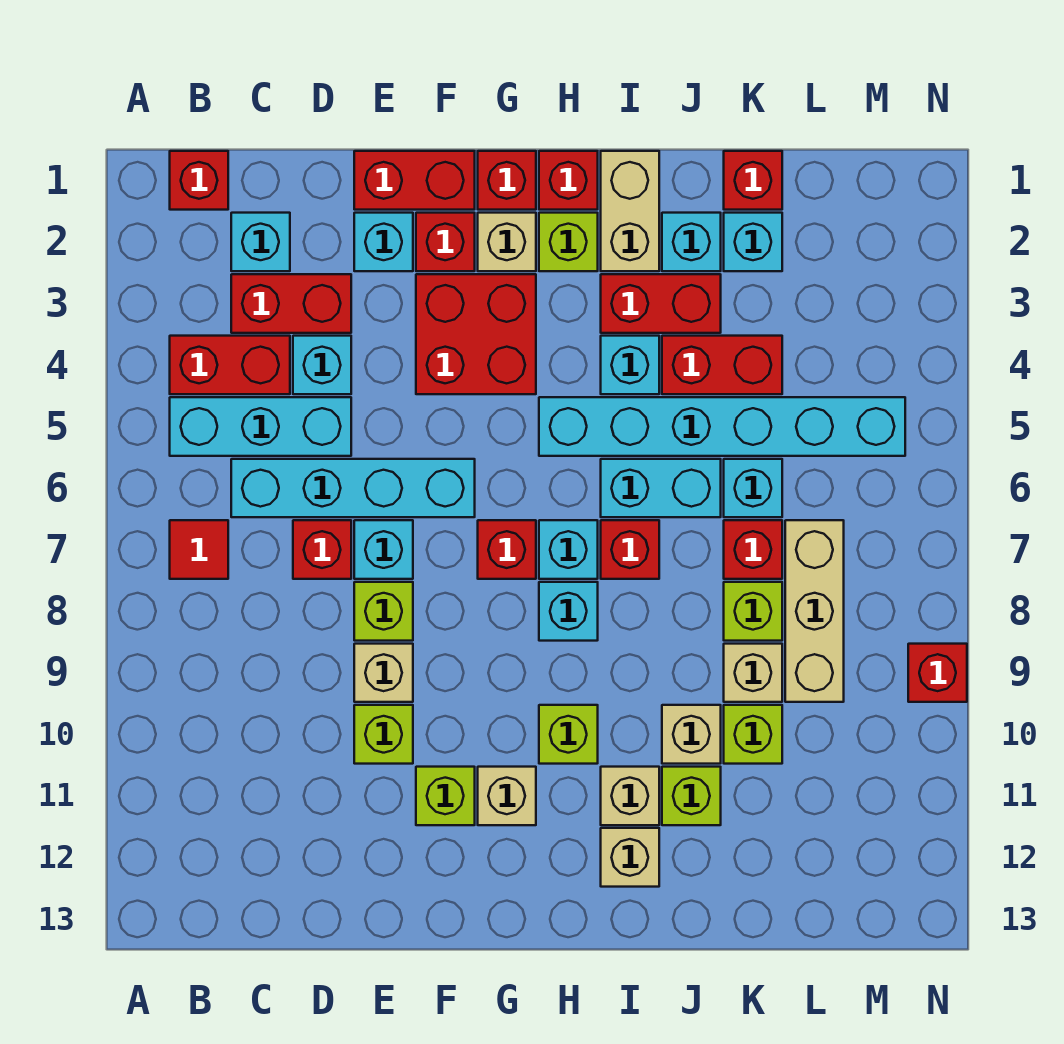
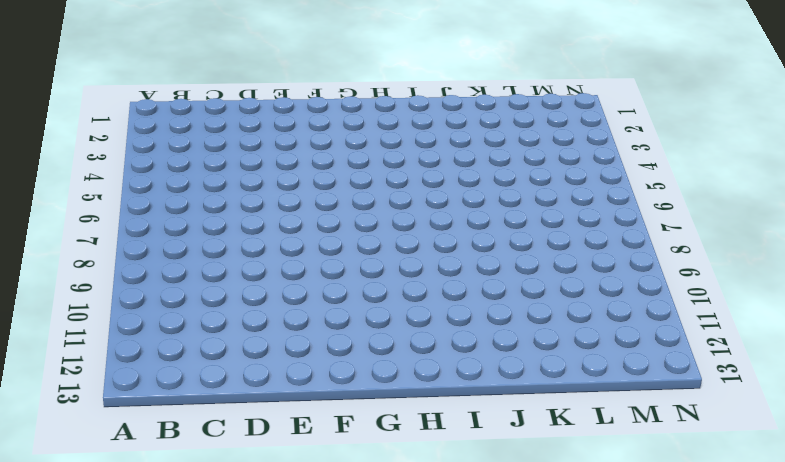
none -> red brick B1 level 1
none -> red brick B4:C4 level 1
none -> cyan brick B5:D5 level 1
none -> red tile B7 level 1

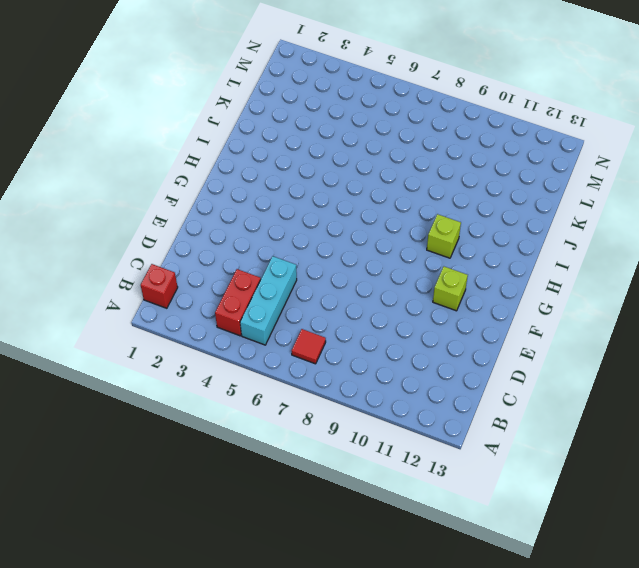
none -> cyan brick C2 level 1
none -> red brick C3:D3 level 1
none -> cyan brick C6:F6 level 1
none -> cyan brick D4 level 1

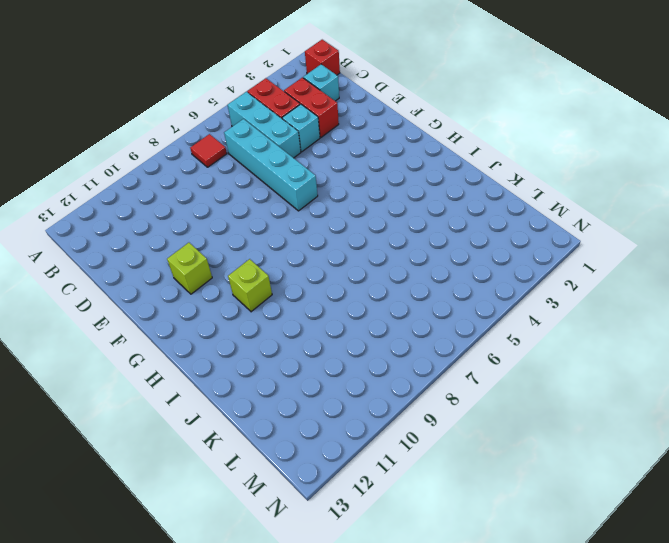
none -> red brick D7 level 1
none -> red brick E1:F1 level 1
none -> cyan brick E2 level 1
none -> cyan brick E7 level 1

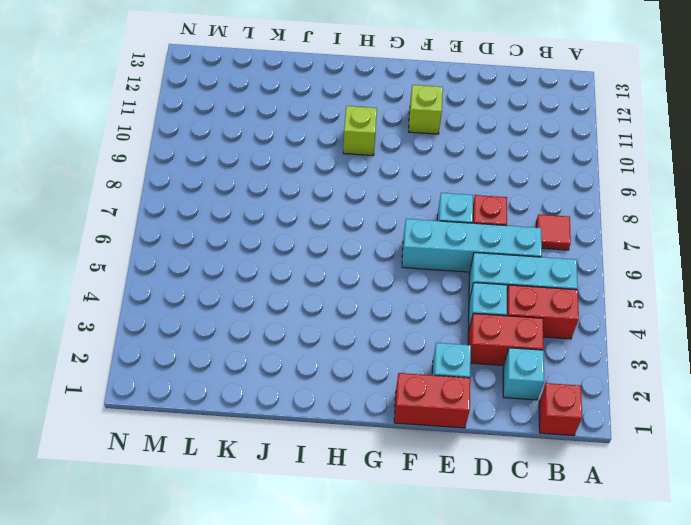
none -> lime brick E8 level 1
none -> tan brick E9 level 1
none -> lime brick E10 level 1
none -> red brick F2 level 1

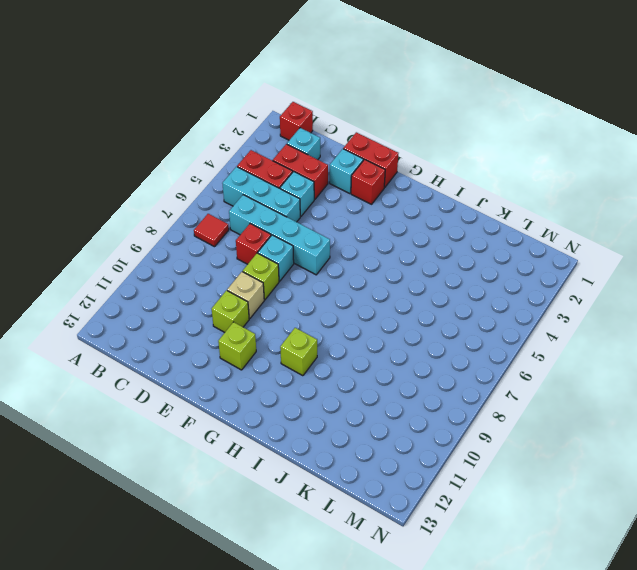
none -> red brick F3:G4 level 1
none -> red brick G1 level 1
none -> tan brick G2 level 1
none -> red brick G7 level 1

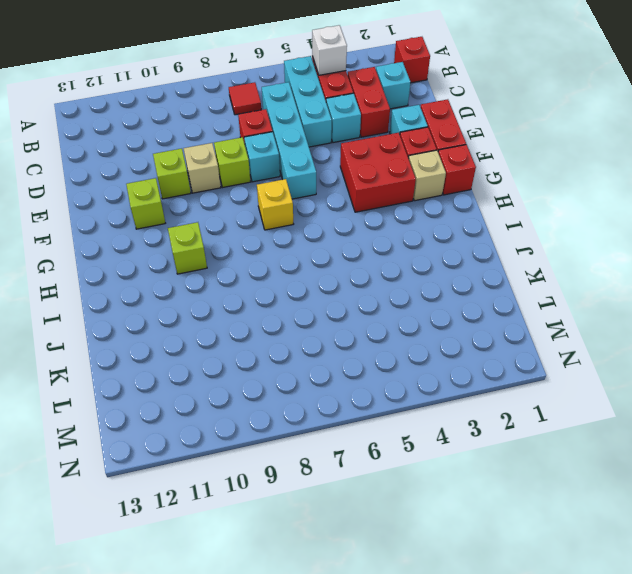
white brick B4 level 2 -> none
yellow brick G7 level 1 -> red brick G7 level 1
none -> tan brick G11 level 1
none -> red brick H1 level 1
none -> lime brick H2 level 1
none -> cyan brick H5:M5 level 1

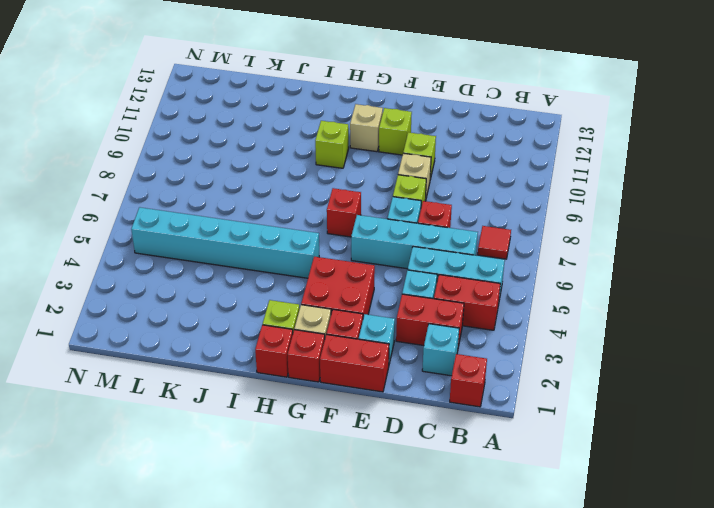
none -> cyan brick H7 level 1
none -> cyan brick H8 level 1
none -> tan brick I1:I2 level 1
none -> red brick I3:J3 level 1

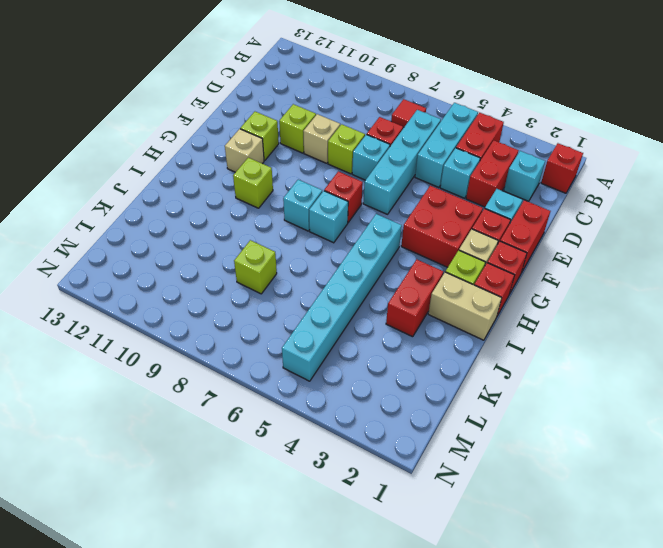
none -> cyan brick I4 level 1
none -> cyan brick I6:J6 level 1
none -> red brick I7 level 1
none -> tan brick I11 level 1

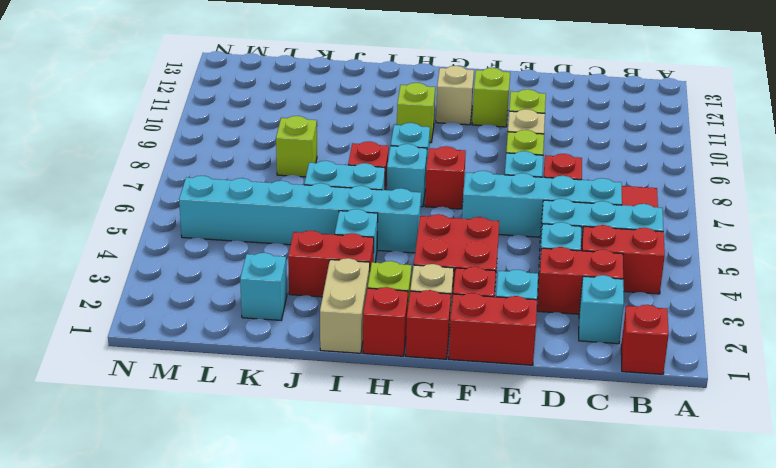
none -> tan brick I11 level 1
none -> tan brick I12 level 1
none -> cyan brick J2 level 1
none -> red brick J4:K4 level 1

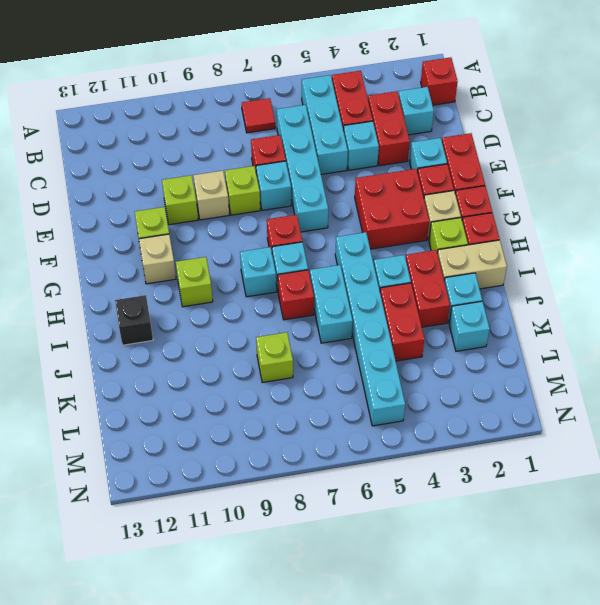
black brick I12 level 1 -> tan brick I12 level 1
none -> tan brick I11 level 1
none -> tan brick J10 level 1
none -> lime brick J11 level 1
none -> red brick K1 level 1

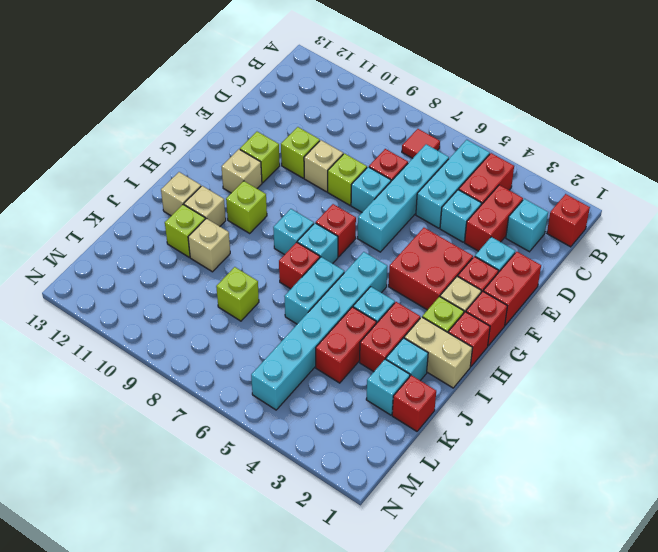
none -> cyan brick K6 level 1
none -> red brick K7 level 1
none -> tan brick K9 level 1
none -> lime brick K10 level 1

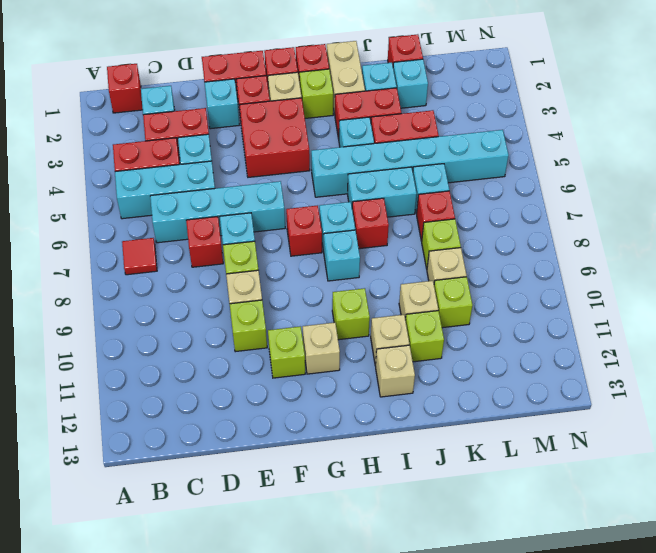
none -> tan brick L7:L9 level 1
none -> red brick N9 level 1

